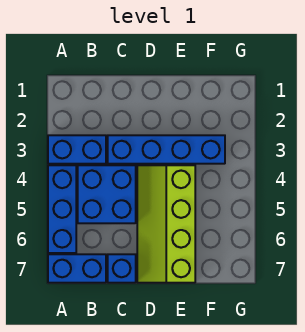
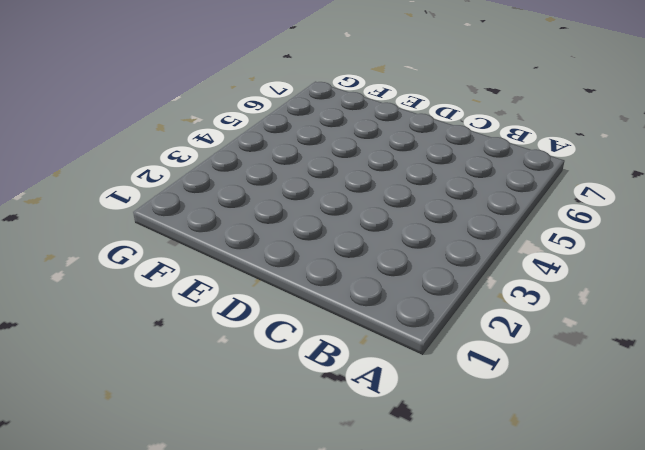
none -> blue brick A3:B3 level 1
none -> blue brick A4:A6 level 1

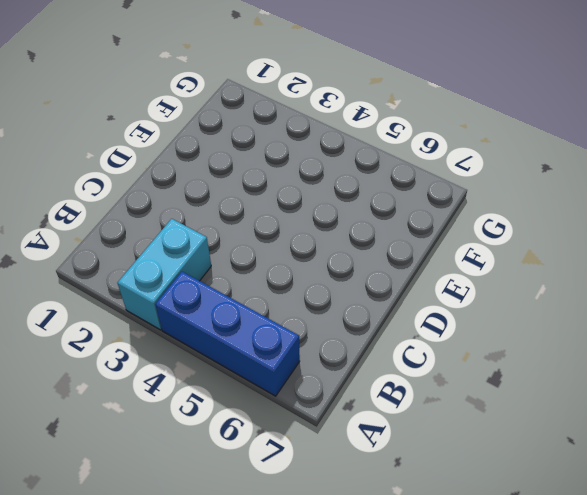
cyan brick A3:B3 level 1 -> blue brick A3:B3 level 1
none -> blue brick A7:B7 level 1
none -> blue brick B4:C5 level 1

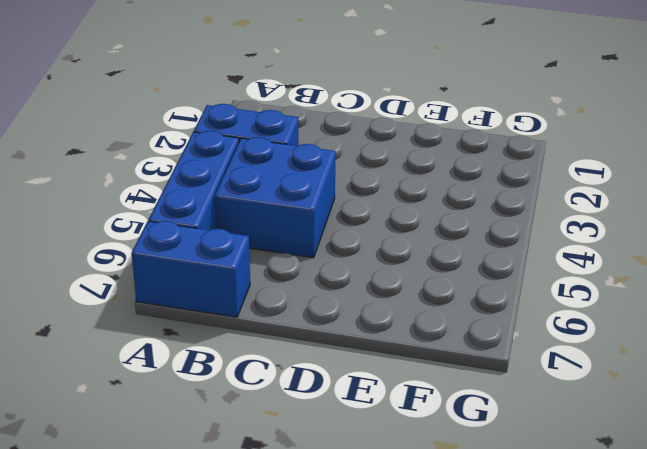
none -> blue brick C3:F3 level 1
none -> blue brick C7 level 1

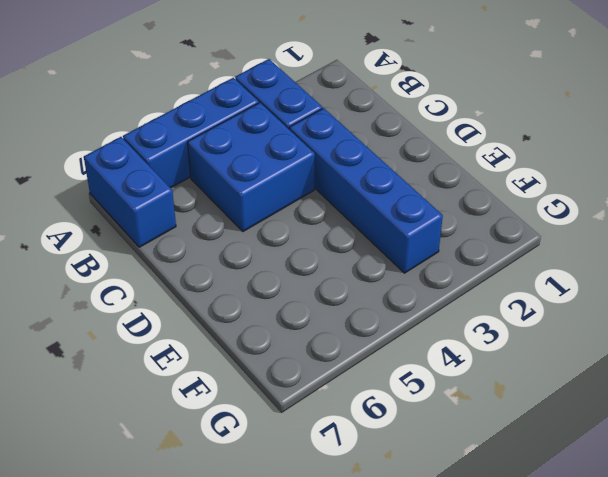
none -> blue brick C7 level 1
none -> lime slope D4:E7 level 1 top E

